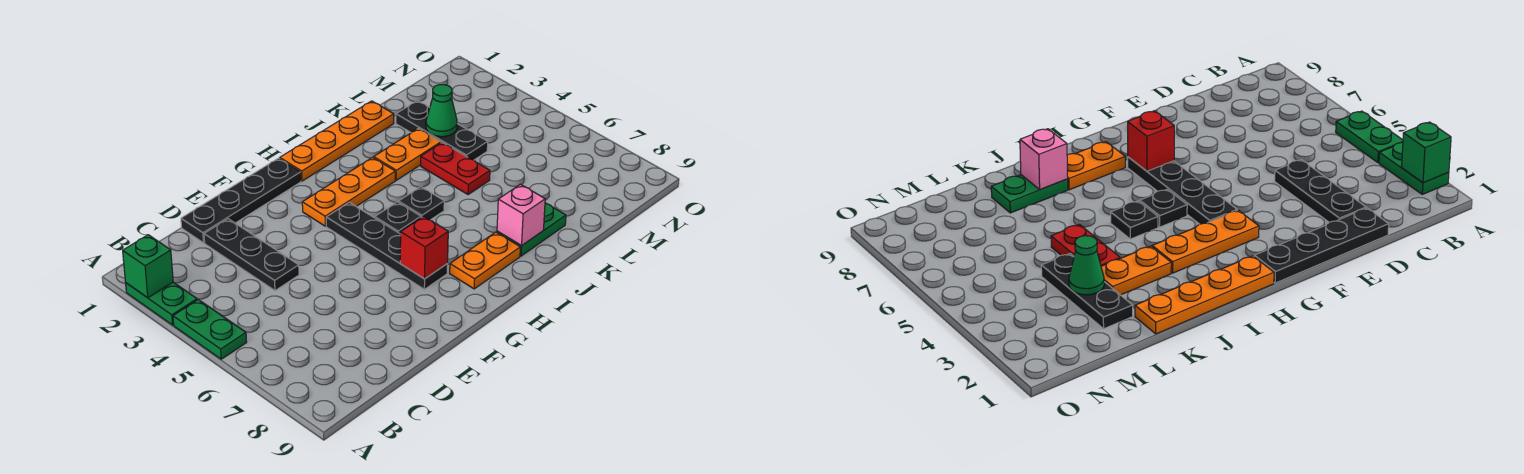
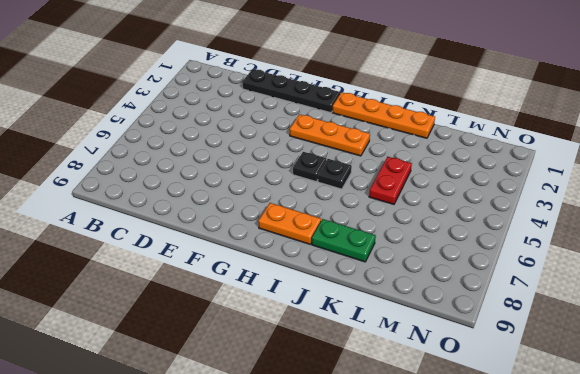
none -> green plate A2:A3 level 1
none -> green plate A4:A5 level 1
none -> black plate D2:D4 level 1

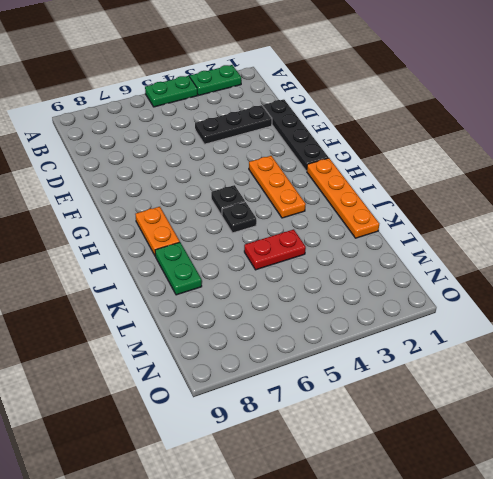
none -> black plate G4:G7 level 1
none -> orange plate J3:K3 level 1
none -> black plate L2:L4 level 1

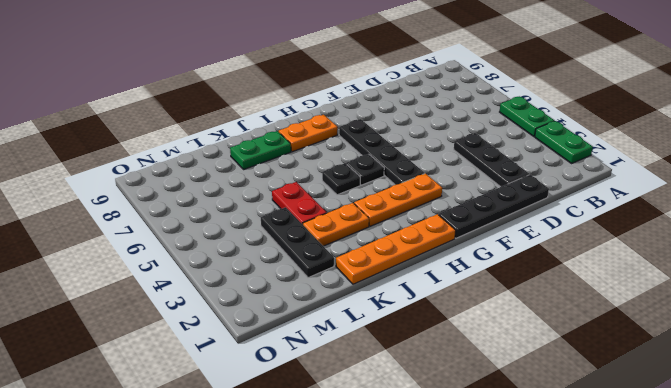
none -> green brick A2 level 2
none -> red brick G7 level 2
none -> pink brick J8 level 2

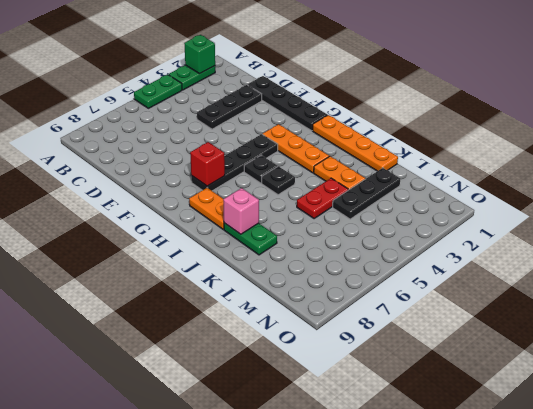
none -> green cone L3 level 2

